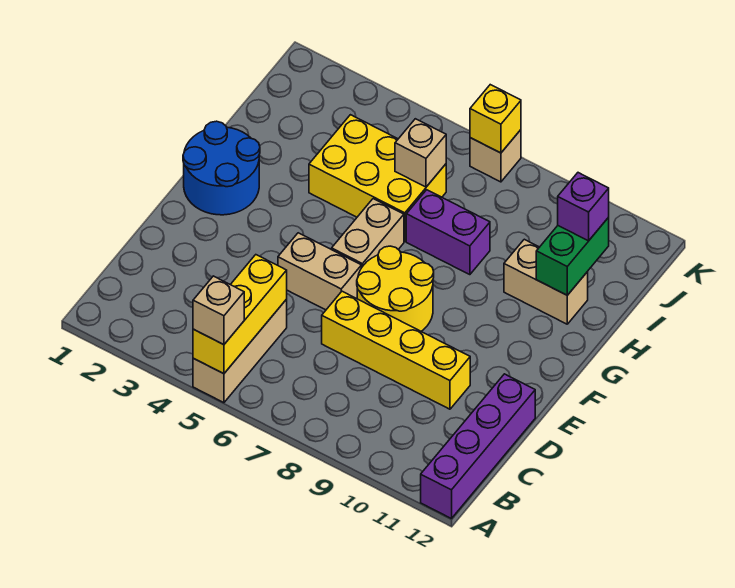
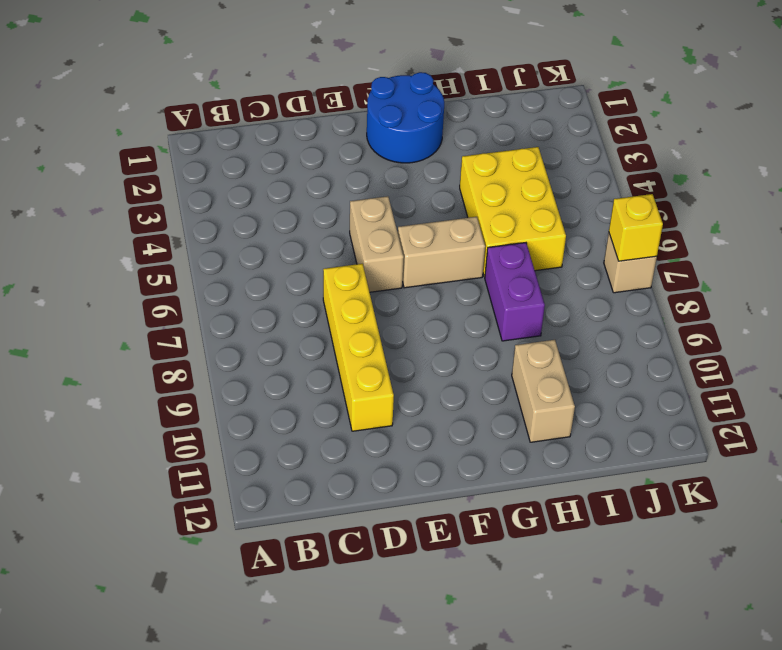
none -> tan brick A5:C5 level 1
none -> purple brick A12:D12 level 1
none -> yellow round brick E7:F8 level 1

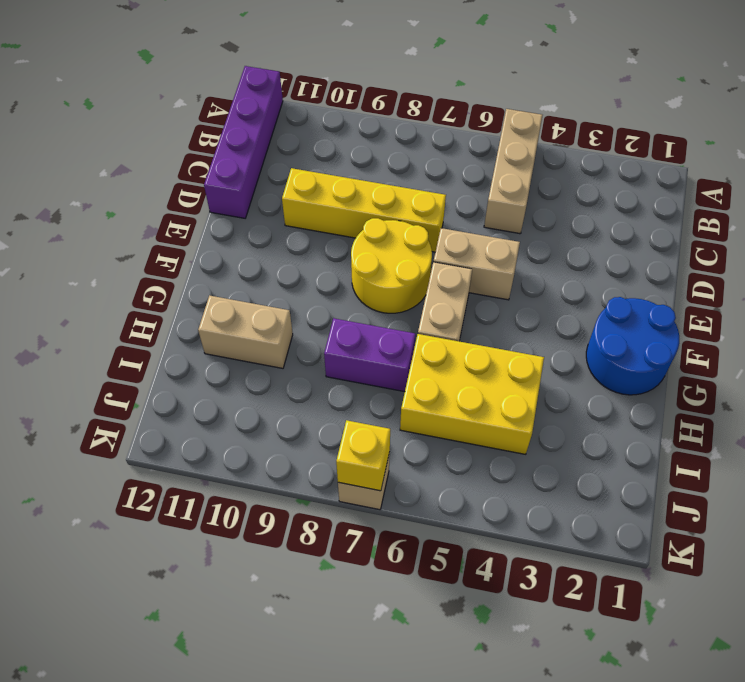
none -> yellow brick A5:C5 level 2
none -> green brick H11:I11 level 2
none -> tan brick I6 level 2

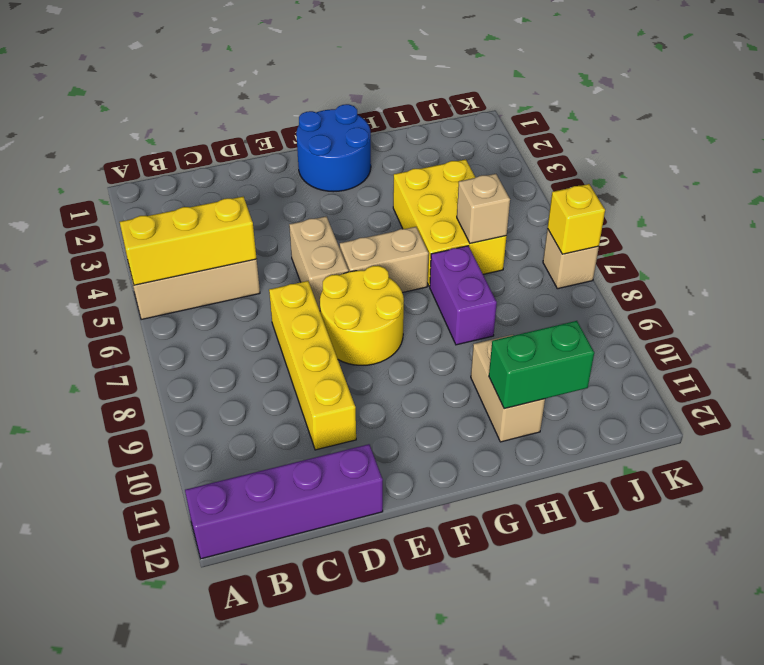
none -> tan brick A5 level 3
none -> purple brick I11 level 3

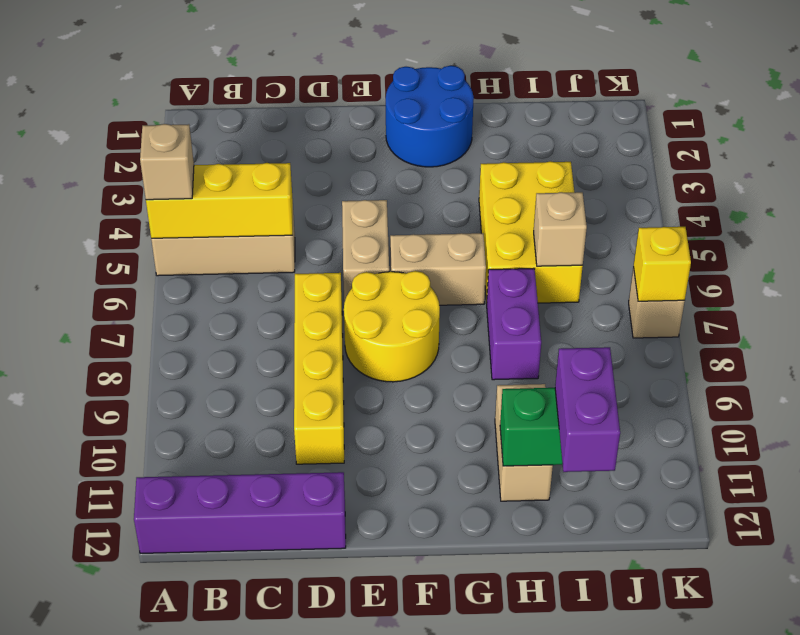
purple brick I11:I12 level 3 -> purple brick I11 level 3

